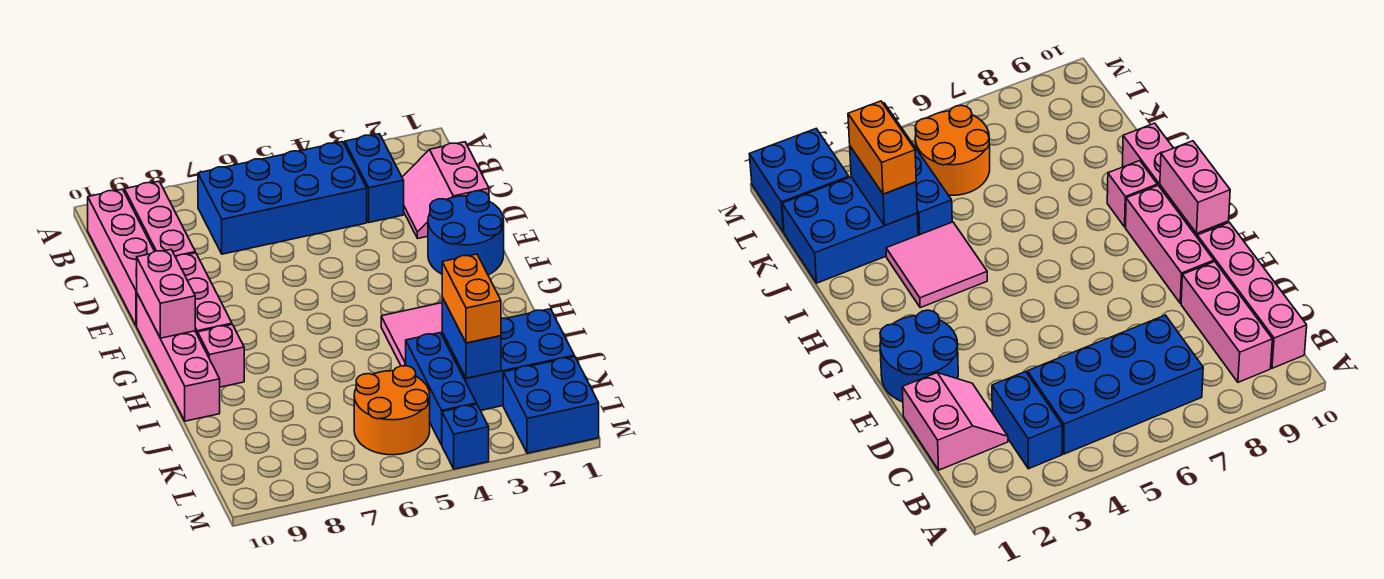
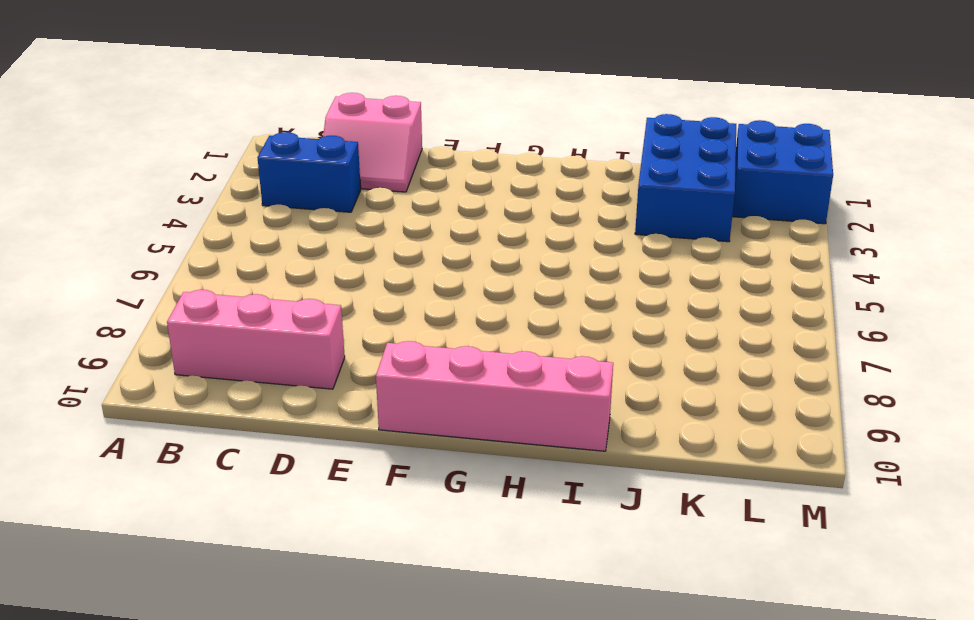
none -> blue brick B4:C7 level 1
none -> pink brick B10:E10 level 1
none -> blue round brick E1:F2 level 1

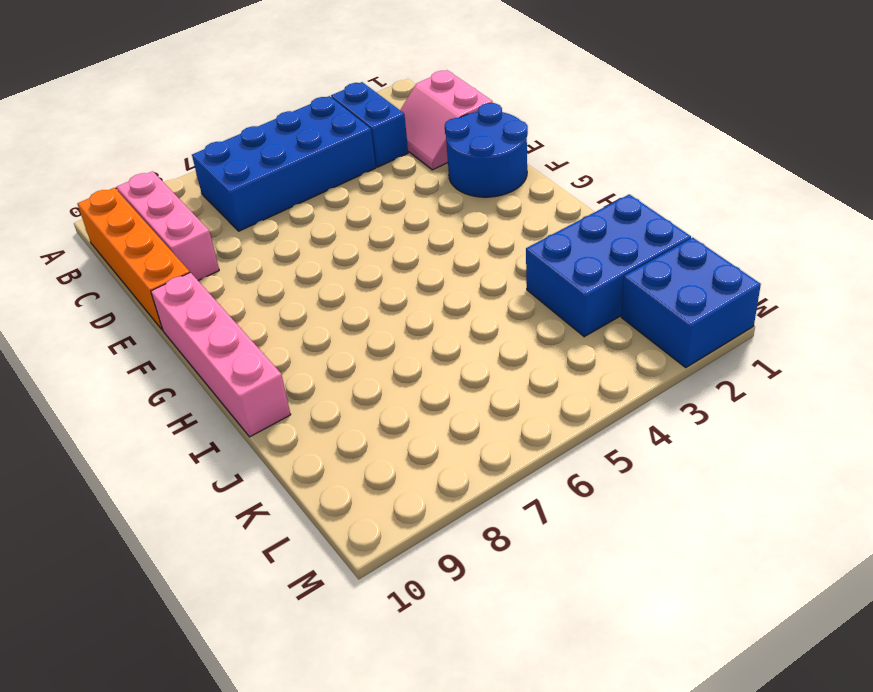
orange brick B10:E10 level 1 -> pink brick B10:E10 level 1
none -> pink brick E9:G9 level 1
none -> pink tile H3:I4 level 1
none -> pink brick H9 level 1

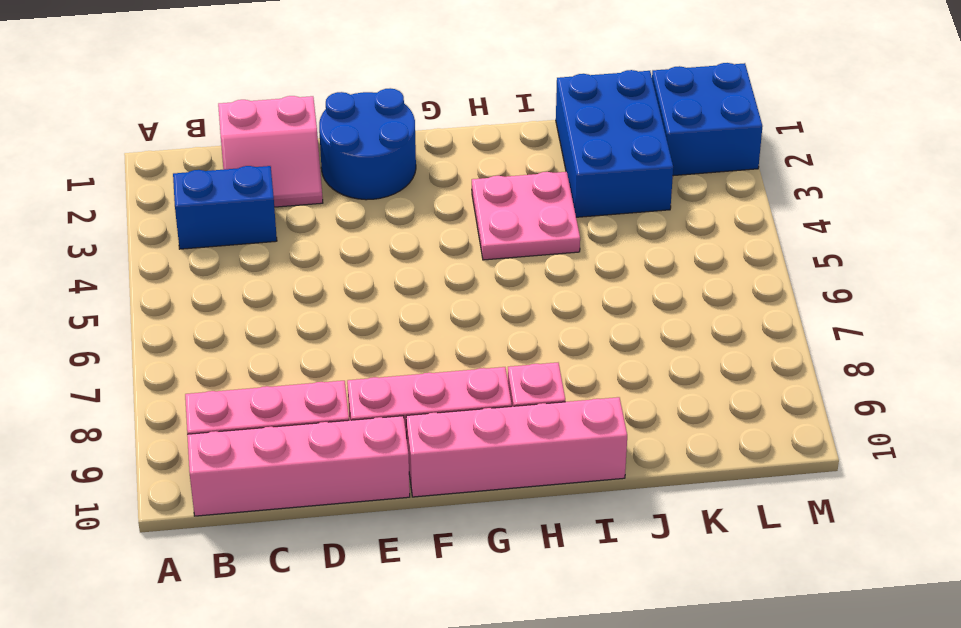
pink plate H3:I4 level 1 -> pink tile H3:I4 level 1
none -> blue brick B4:C7 level 1
none -> blue brick J4:L4 level 1
none -> orange round brick K5:L6 level 1

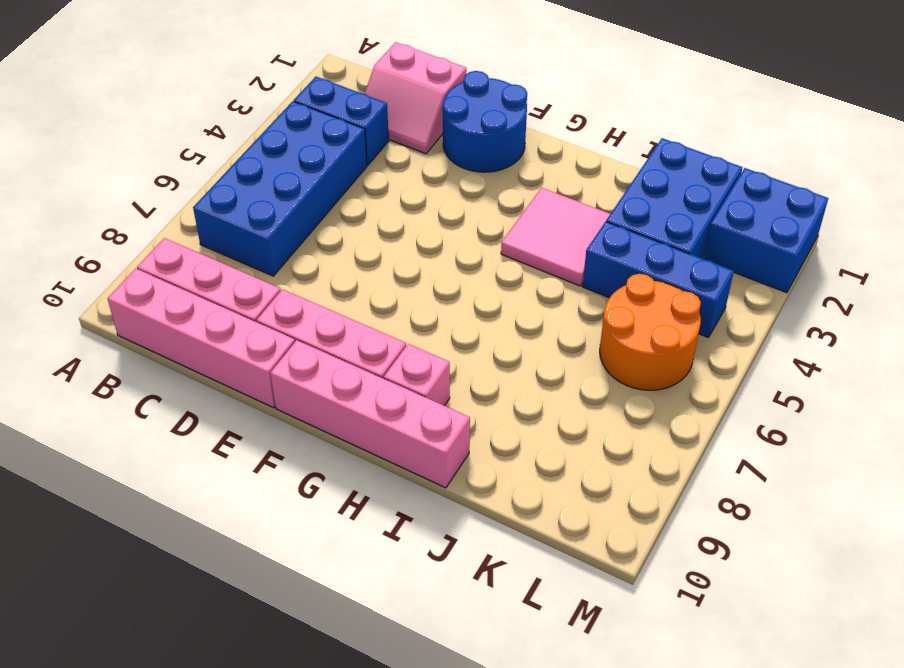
none -> blue brick M4 level 1
none -> pink brick F10:G10 level 2
none -> blue brick J3:K3 level 2

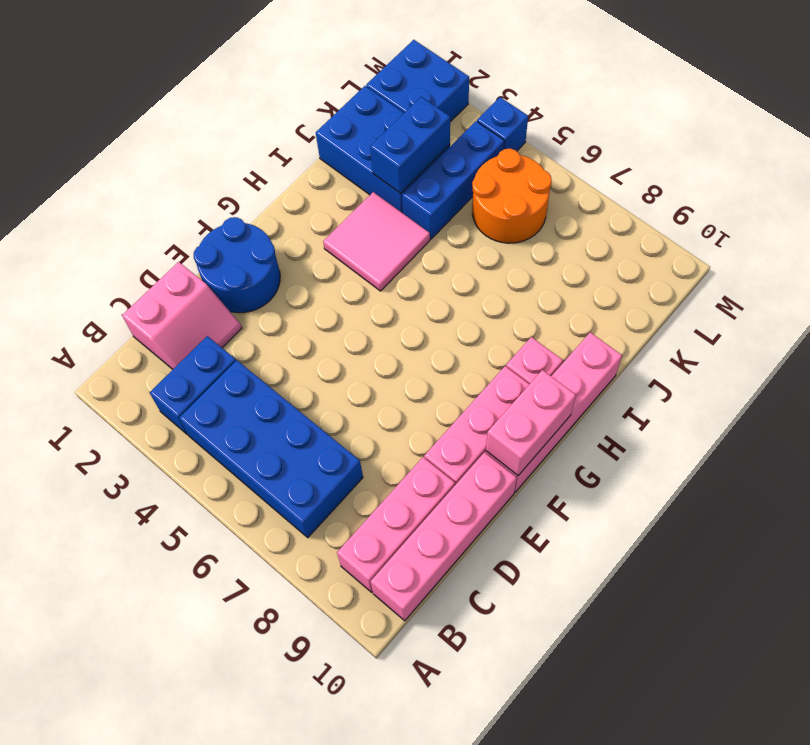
none -> orange brick J3:K3 level 3

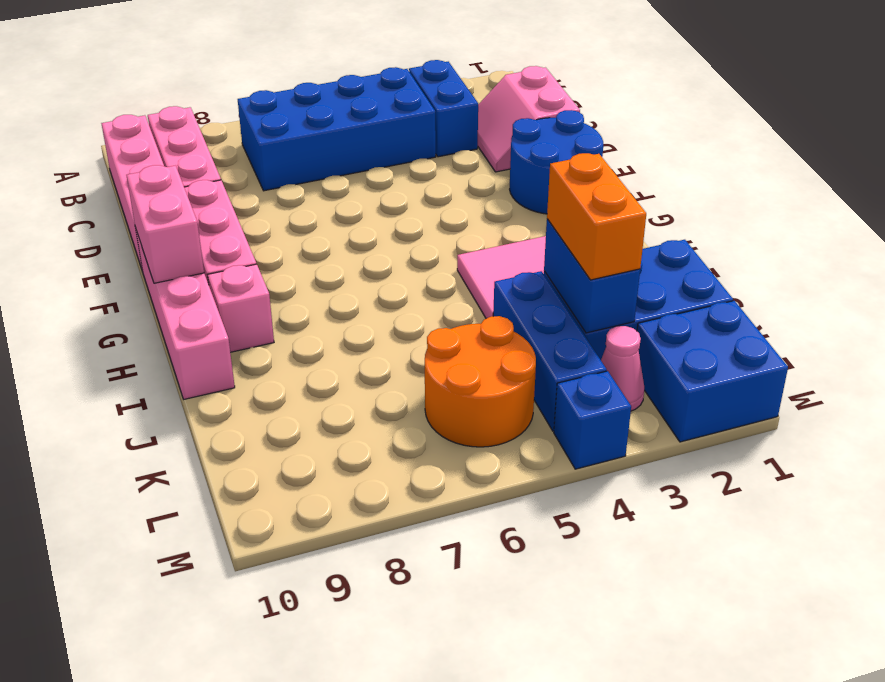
pink cone L3 level 1 -> none

